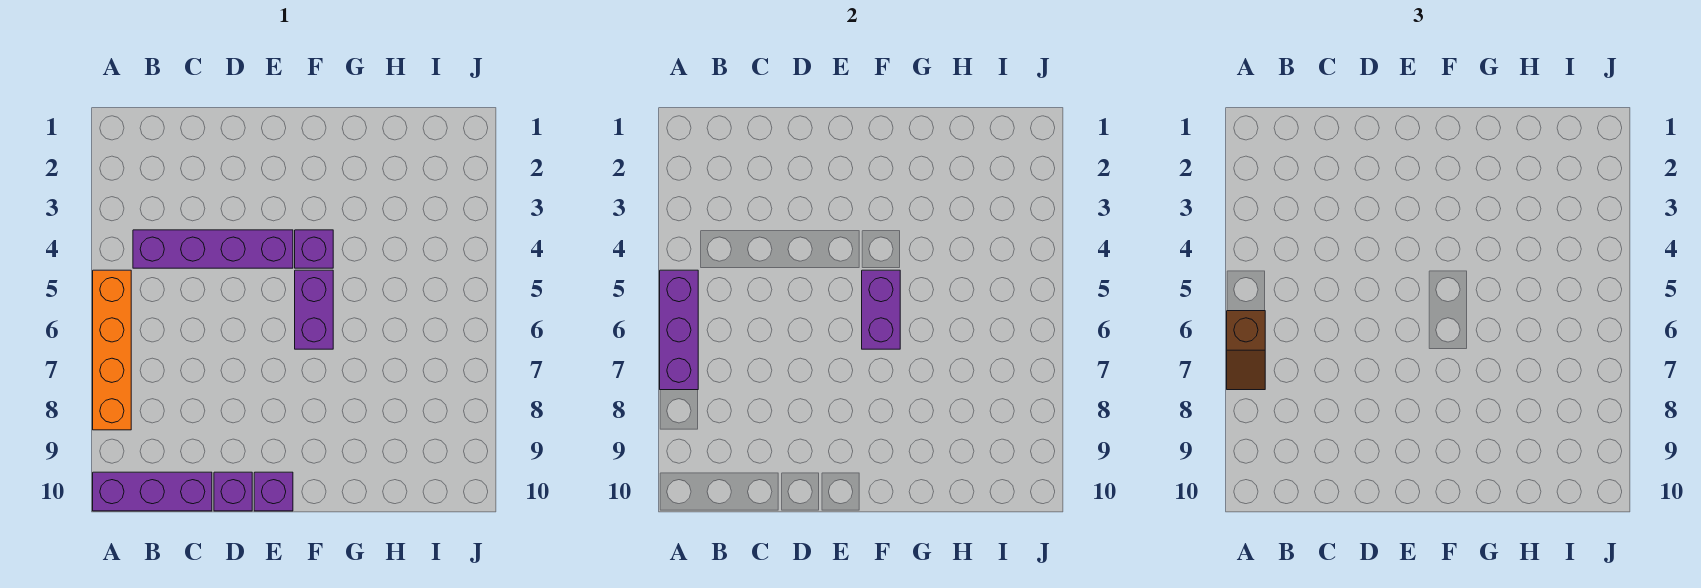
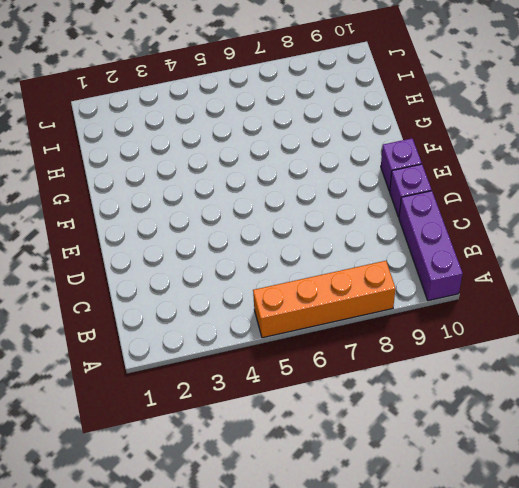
none -> purple brick B4:E4 level 1
none -> purple brick F4 level 1

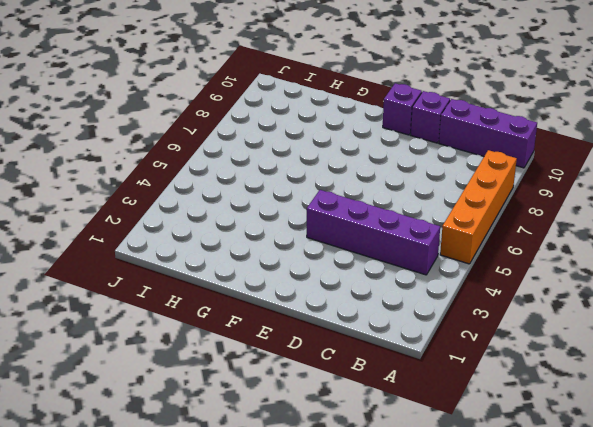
none -> purple brick F4 level 1
none -> purple brick F5:F6 level 1

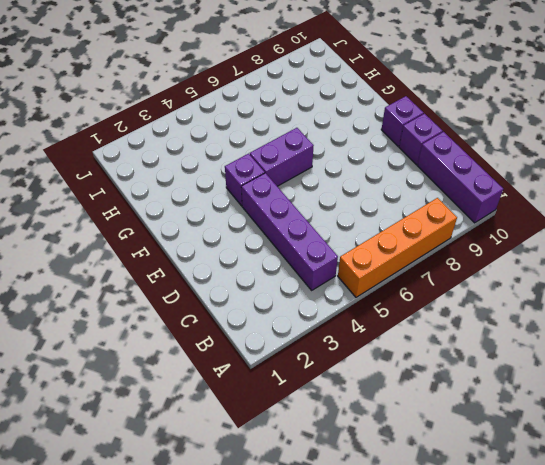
none -> purple brick A5:A7 level 2
none -> purple brick F5:F6 level 2

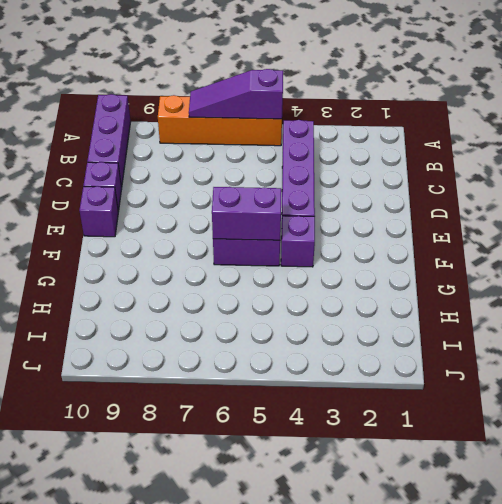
purple slope A5:A7 level 2 top 5 -> purple brick A5:A7 level 2
none -> brown slope A6:A7 level 3 top 6

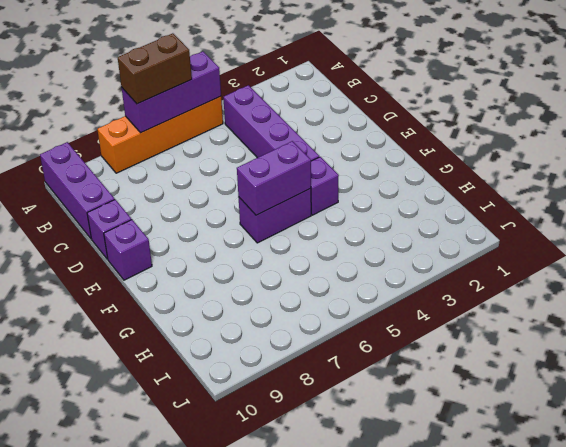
brown brick A6:A7 level 3 -> brown slope A6:A7 level 3 top 6

